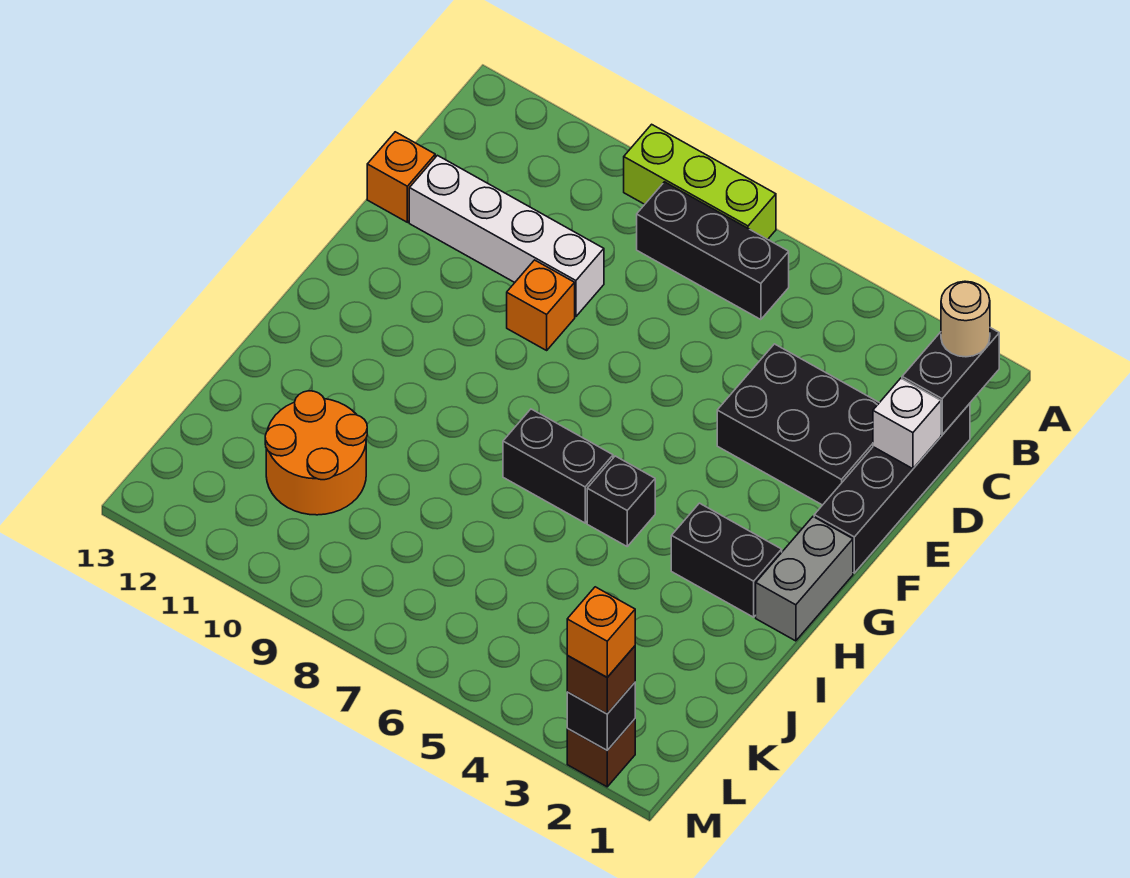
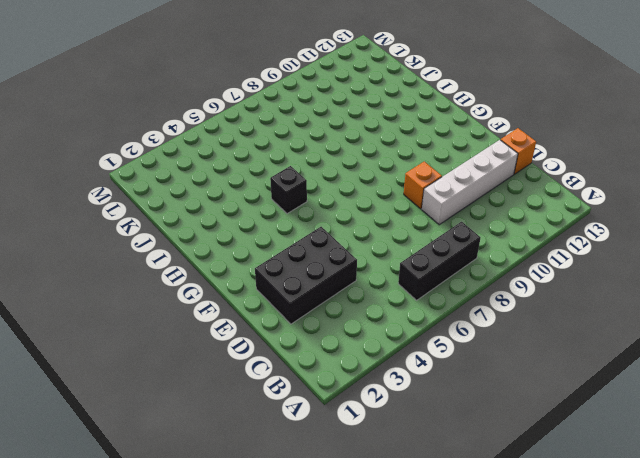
none -> lime brick A7:A9 level 1
none -> black brick C1:F1 level 1
none -> grey brick G1:H1 level 1

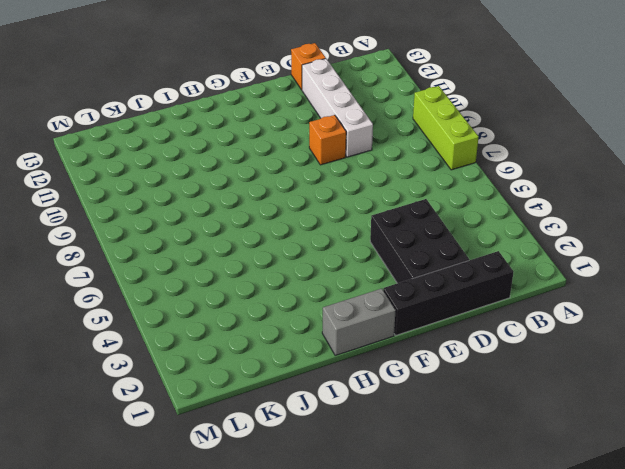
none -> black brick B6:B8 level 1
none -> black brick H2:H3 level 1
none -> black brick H5 level 1

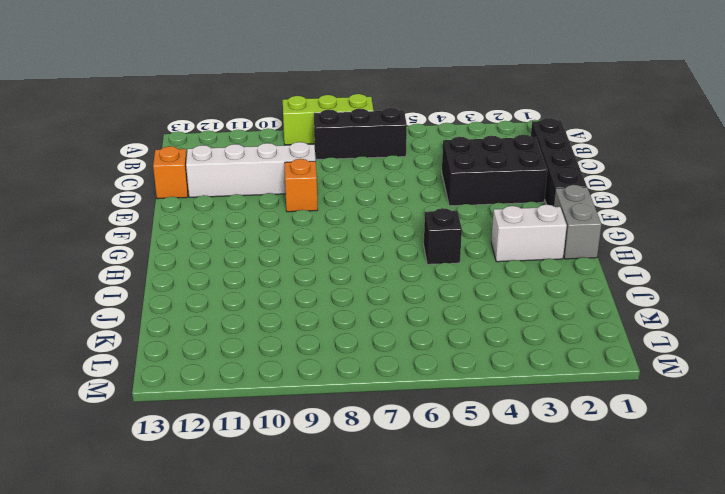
white brick H2:H3 level 1 -> black brick H2:H3 level 1
none -> black brick H6:H7 level 1
none -> orange round brick J10:K11 level 1
none -> brown brick M2 level 1

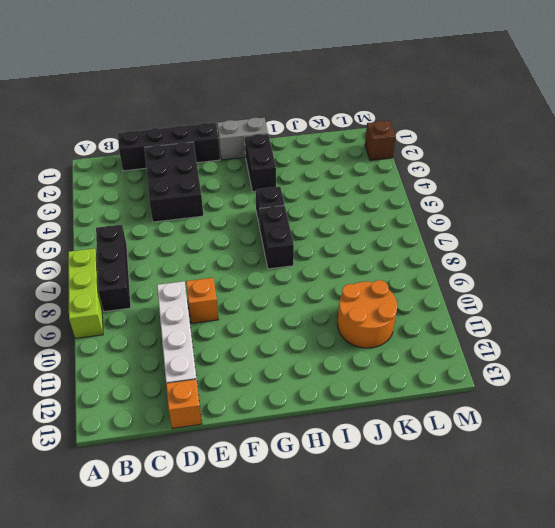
none -> black brick B1:C1 level 2
none -> white brick D1 level 2
none -> black brick M2 level 2

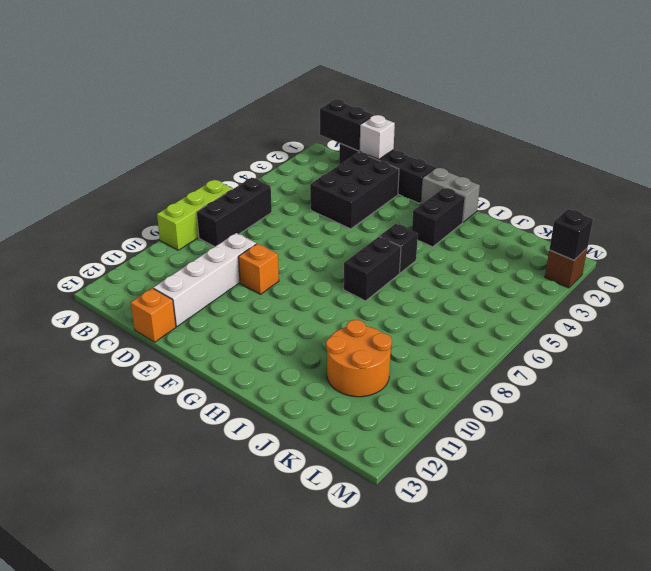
none -> tan round brick B1 level 3
none -> brown brick M2 level 3
none -> orange brick M2 level 4

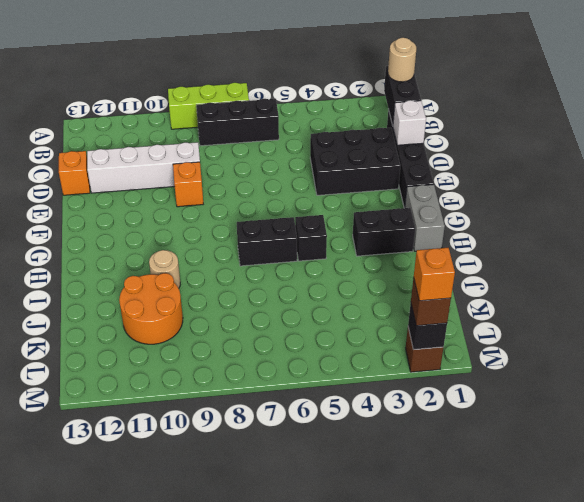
tan round brick I10 level 1 -> none

